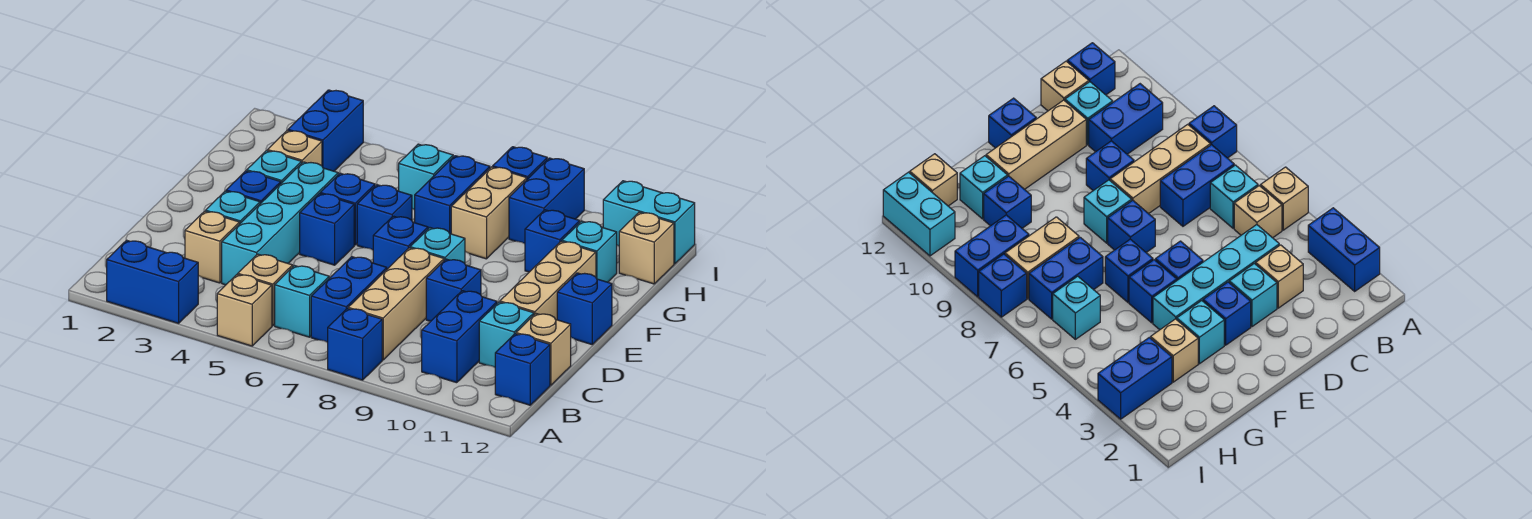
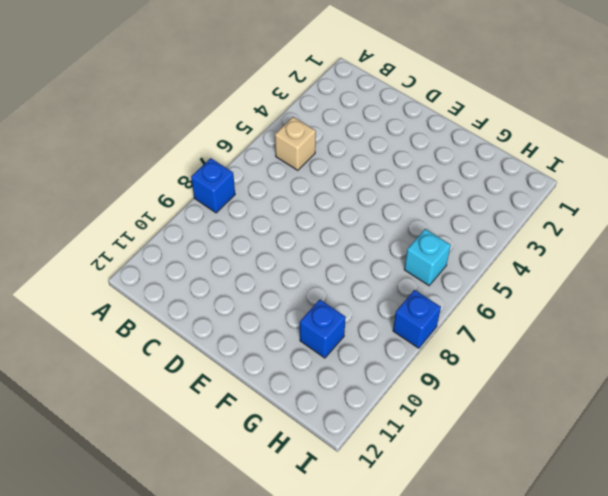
none -> blue brick A2:A3 level 1
none -> tan brick A5 level 1
none -> cyan brick B6 level 1
none -> blue brick B7:C7 level 1

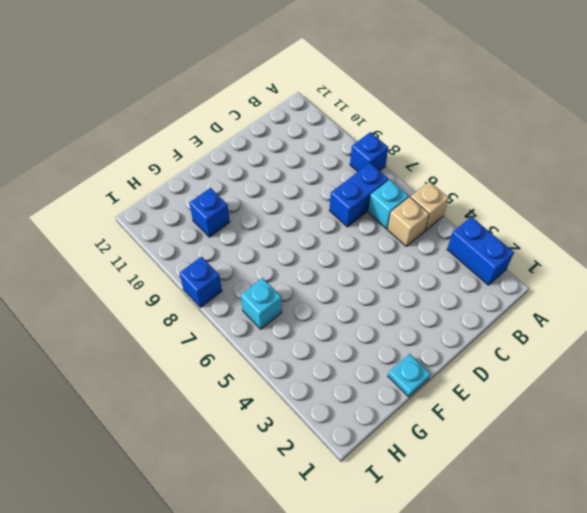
cyan plate F1 level 1 -> none
none -> tan brick B8:D8 level 1
none -> blue brick B10:C10 level 1
none -> blue brick B12 level 1
none -> tan brick C3 level 1

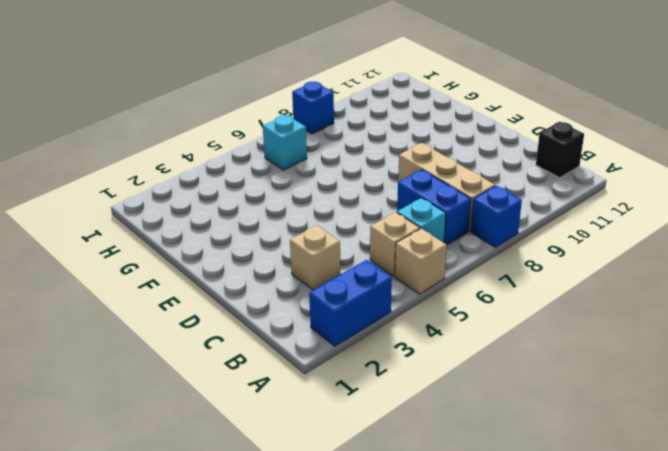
black brick B12 level 1 -> blue brick B12 level 1
none -> blue brick B10:C10 level 1
none -> cyan brick C4:F4 level 1
none -> cyan brick C11 level 1
none -> tan brick C12 level 1

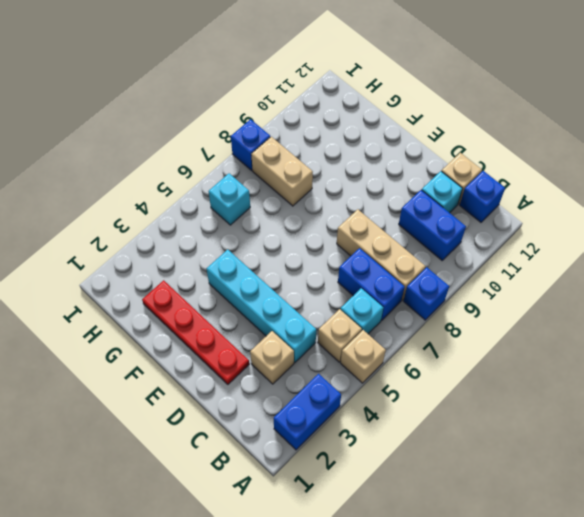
red plate D2:G2 level 1 -> none
none -> cyan brick D3 level 1
none -> blue brick D9 level 1
none -> tan brick D11:F11 level 1
none -> blue brick E3 level 1

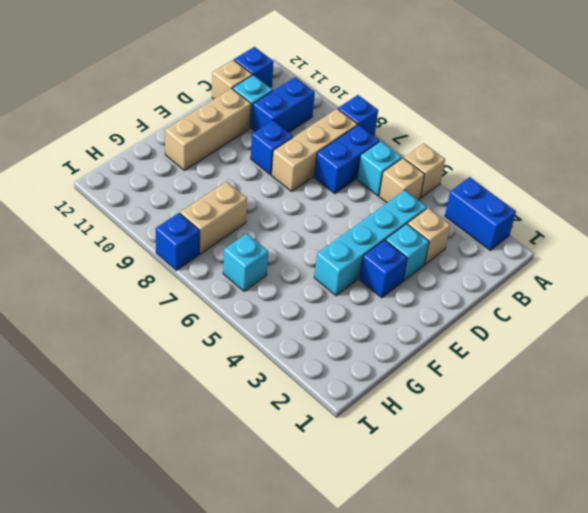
none -> blue brick E5 level 1
none -> blue brick E7 level 1
none -> cyan brick E8 level 1
none -> blue brick E12 level 1

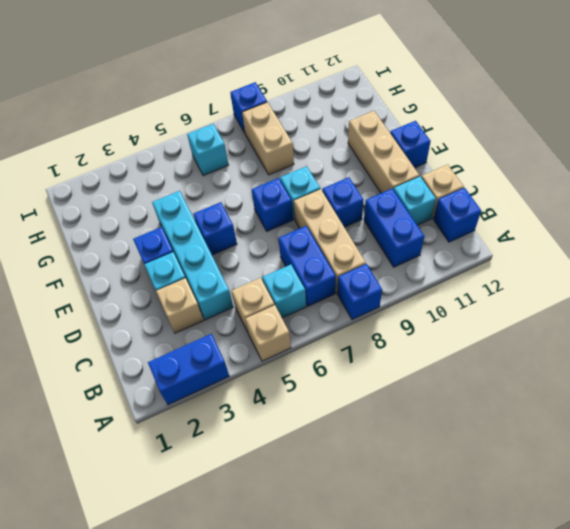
none -> cyan brick F3 level 1
none -> blue brick F5 level 1
none -> blue brick F6 level 1
none -> tan brick G3 level 1

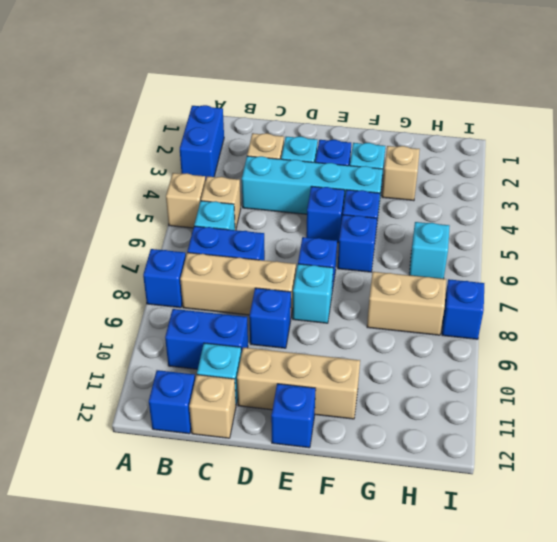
none -> blue brick G7:H7 level 1
none -> blue brick G10 level 1
none -> cyan brick G11 level 1
none -> blue brick H3:I3 level 1

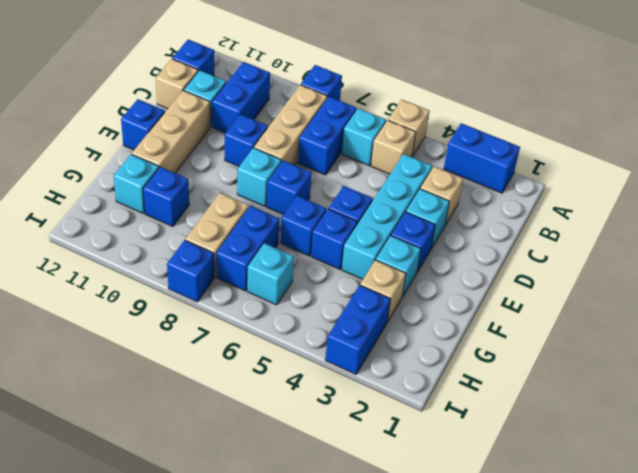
none -> blue brick H9:I9 level 1
none -> tan brick H12 level 1
none -> cyan brick I11:I12 level 1

